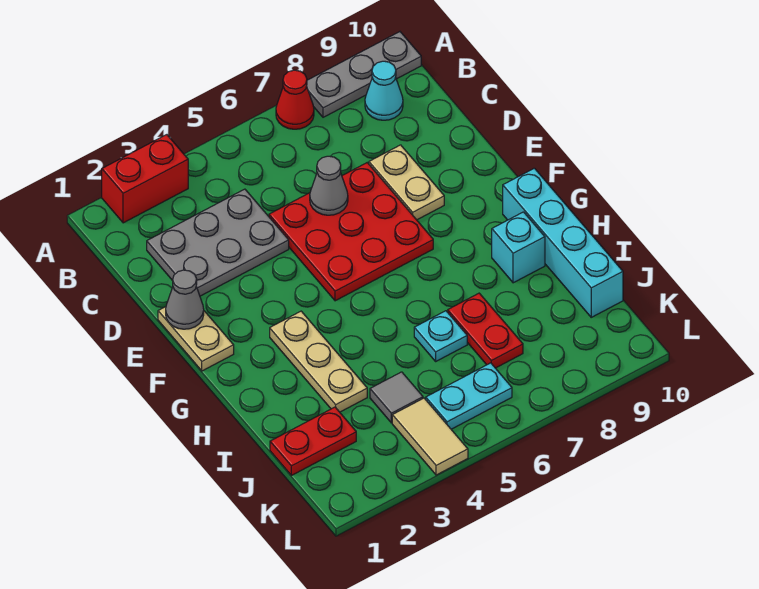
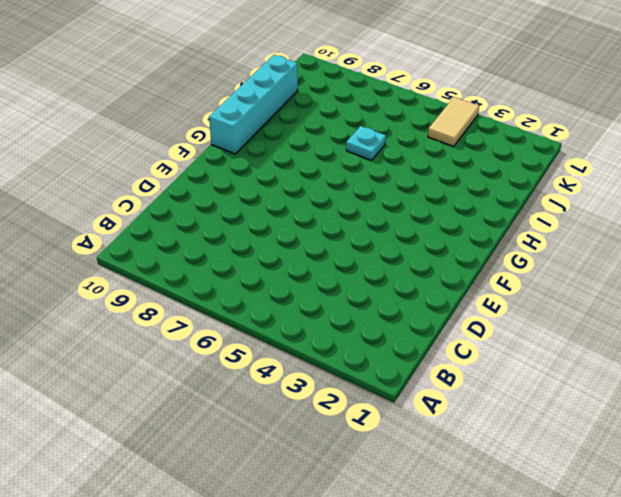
none -> red brick A2:A3 level 1
none -> red cone A7 level 1
none -> grey plate A8:A10 level 1

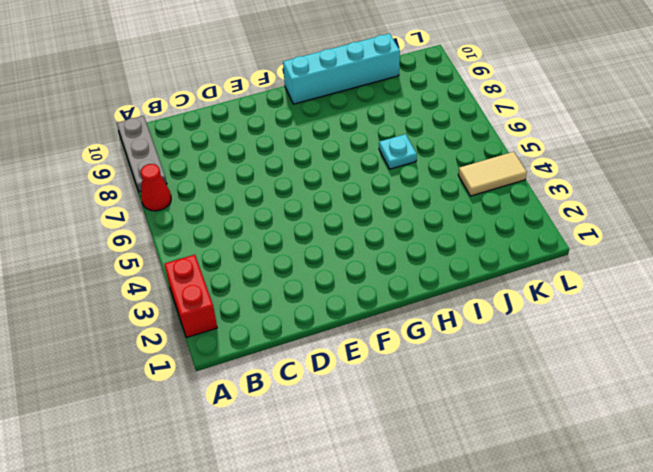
none -> cyan cone B9 level 1
none -> grey plate C2:D4 level 1
none -> red plate D5:F7 level 1

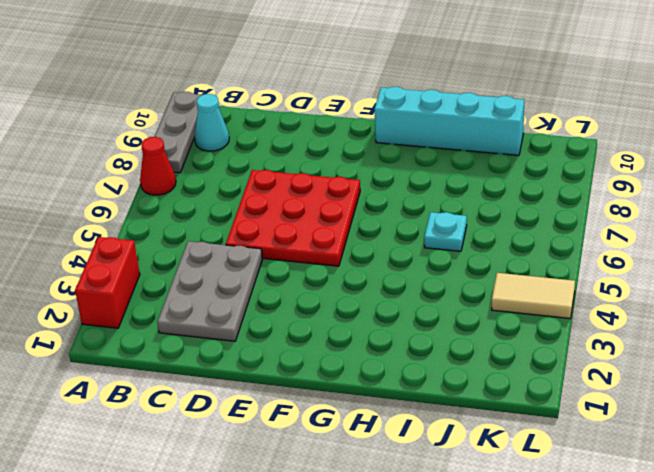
none -> tan plate D8:E8 level 1
none -> tan plate E1:F1 level 1
none -> tan plate G3:I3 level 1

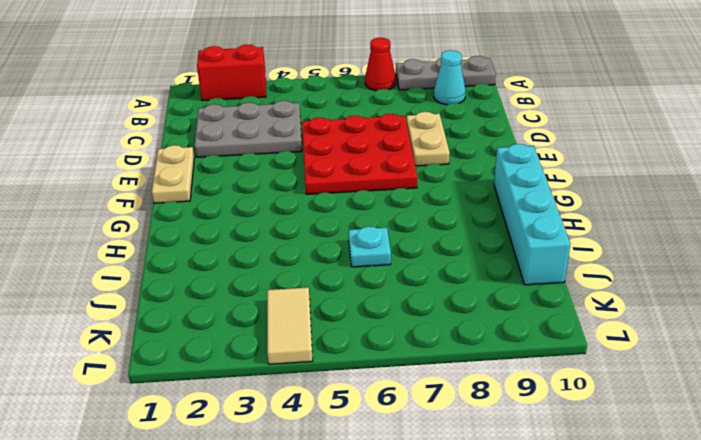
none -> tan plate G3:I3 level 1
none -> cyan brick H9 level 1
none -> red plate I7:J7 level 1

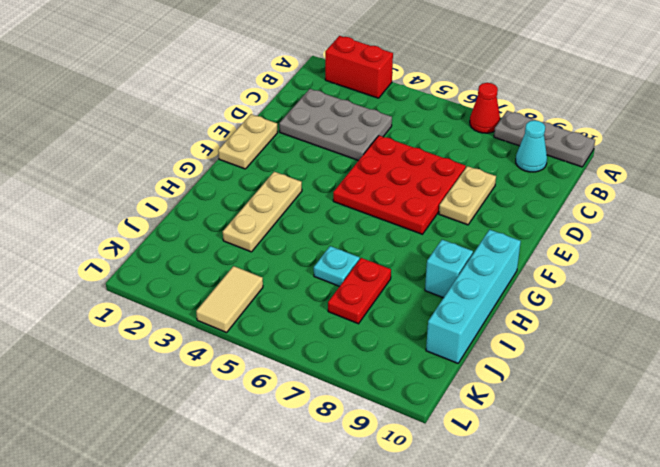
none -> red plate J1:J2 level 1
none -> grey tile J4 level 1
none -> cyan plate K5:K6 level 1

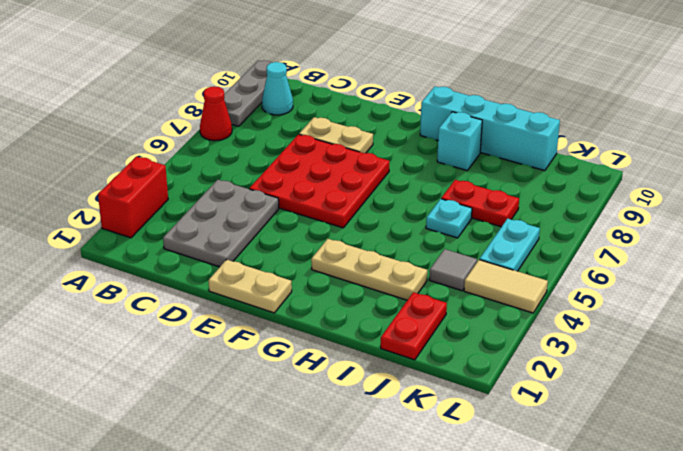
none -> grey cone D6 level 2
none -> grey cone E1 level 2

